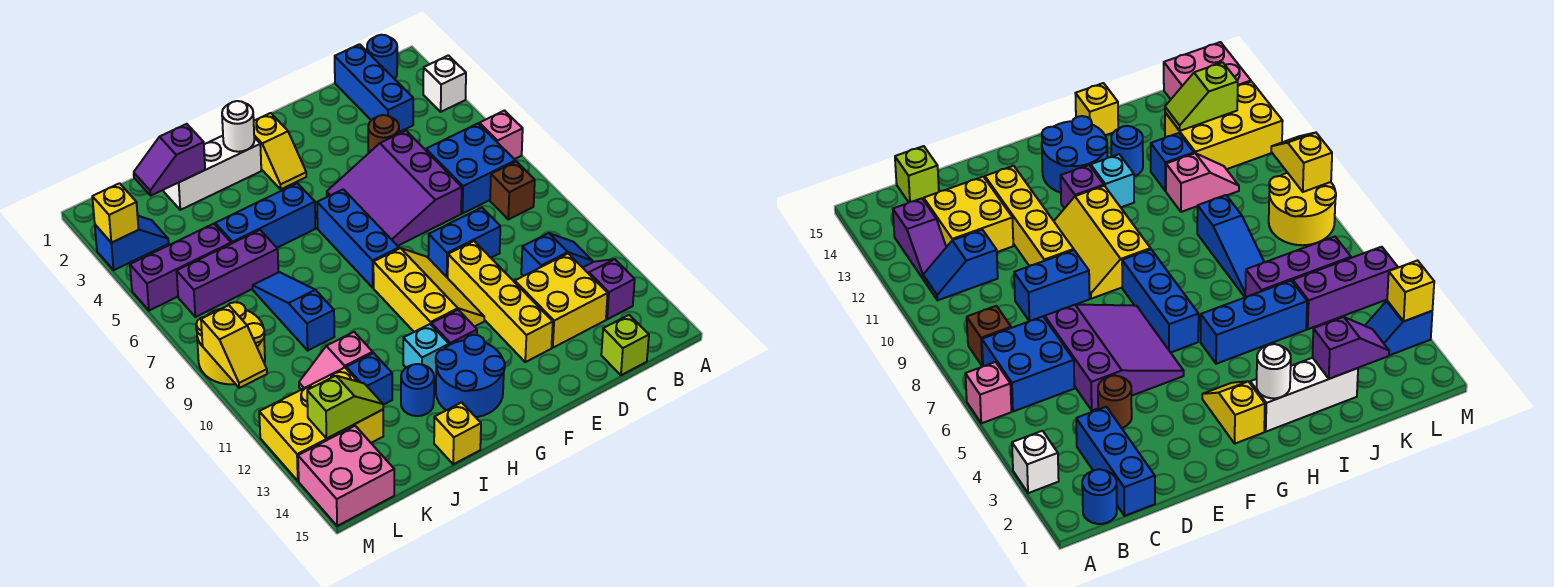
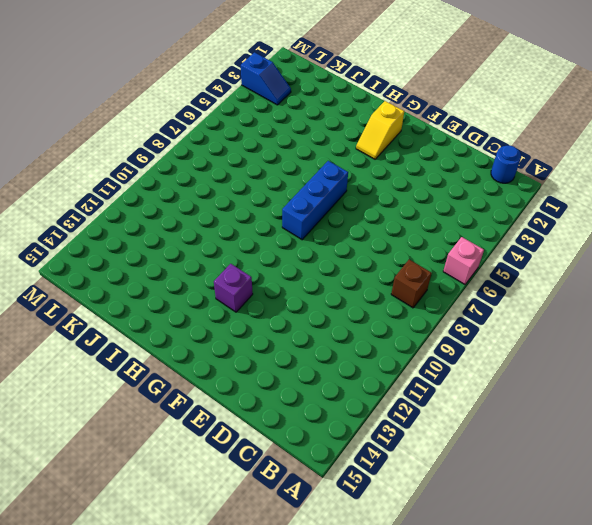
none -> white brick A3 level 1
none -> blue brick B6:C7 level 1
none -> blue slope B11:C11 level 1 top C
none -> purple slope B12:B13 level 1 top 13

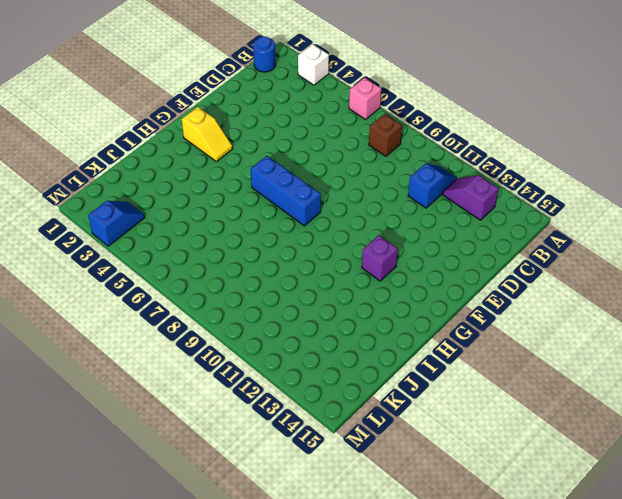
none -> blue brick B6:C7 level 1
none -> blue brick C1:C3 level 1
none -> yellow brick C12:D13 level 1
none -> lime brick C15 level 1

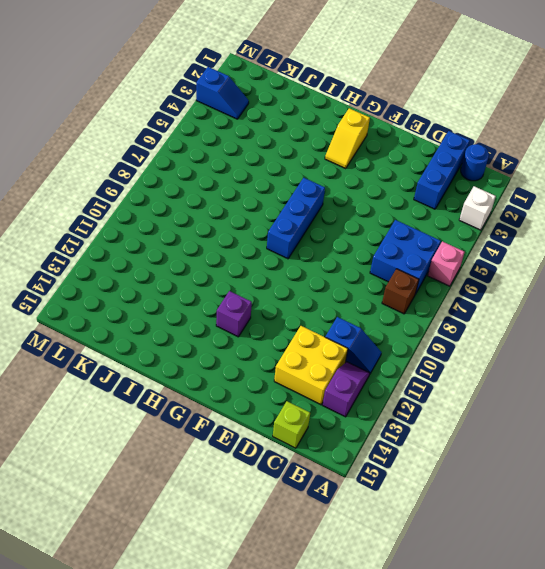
none -> brown round brick D4 level 1
none -> purple slope D5:F7 level 1 top D
none -> blue brick D9:E9 level 1
none -> yellow brick E10:E13 level 1

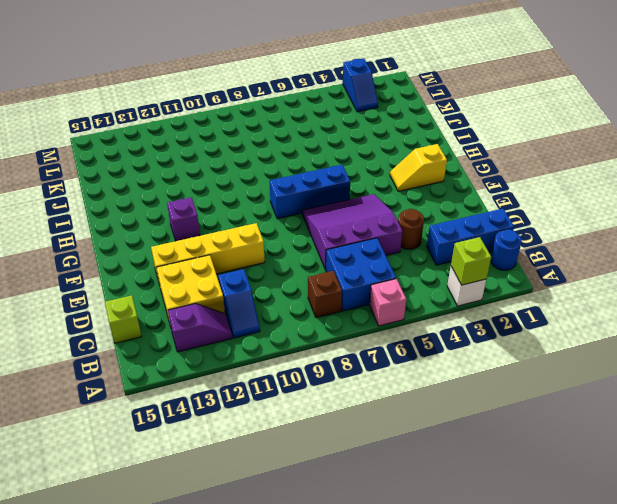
lime brick A3 level 2 -> none
none -> blue brick D9:E9 level 1
none -> yellow slope F9:G11 level 1 top G
none -> blue round brick G13:H14 level 1
none -> white brick H2:J2 level 1

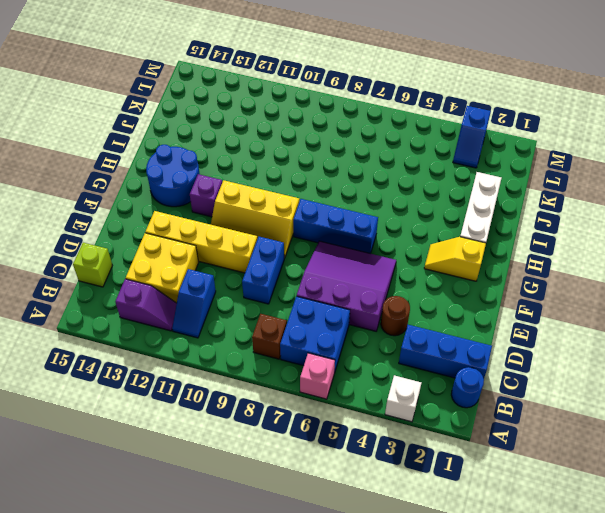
none -> blue brick H5:J5 level 1
none -> cyan brick H12 level 1
none -> blue round brick I13 level 1
none -> yellow brick I15 level 1

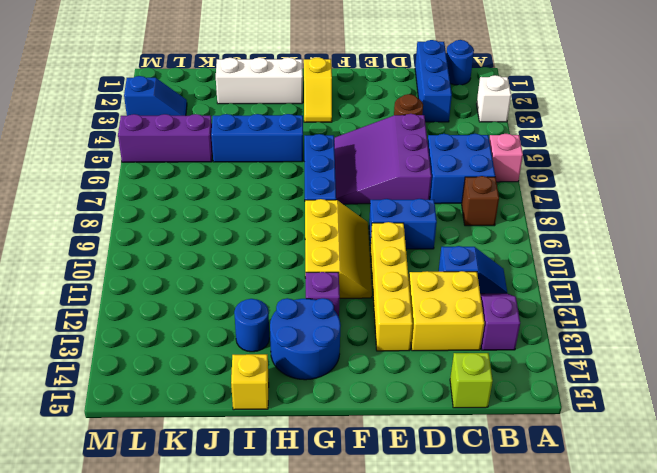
none -> cyan brick H12 level 1
none -> purple brick J6:L6 level 1
none -> blue slope J7:J9 level 1 top 9
none -> pink slope J11:K11 level 1 top J

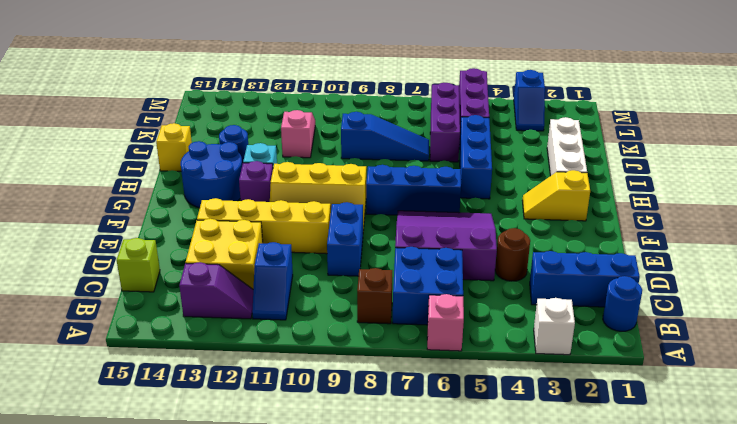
none -> blue brick J12 level 1
none -> yellow brick K12:M13 level 1
none -> yellow round brick L8:M9 level 1
none -> pink brick L14:M15 level 1

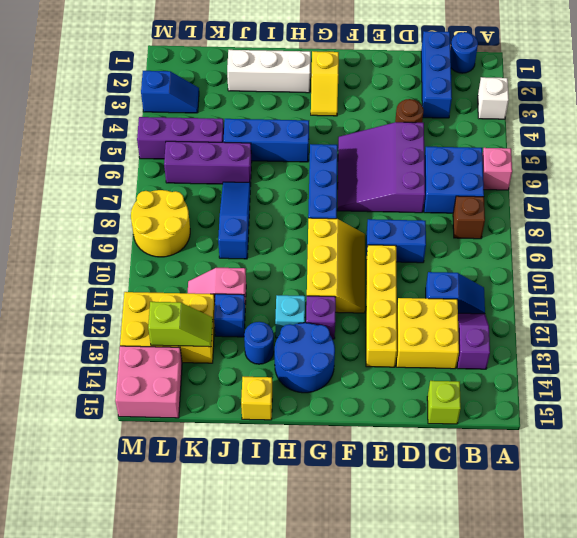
none -> white round brick H2 level 2
none -> purple slope J2:K2 level 2 top J
none -> yellow brick M3 level 2
none -> yellow slope M9:M10 level 2 top 9

